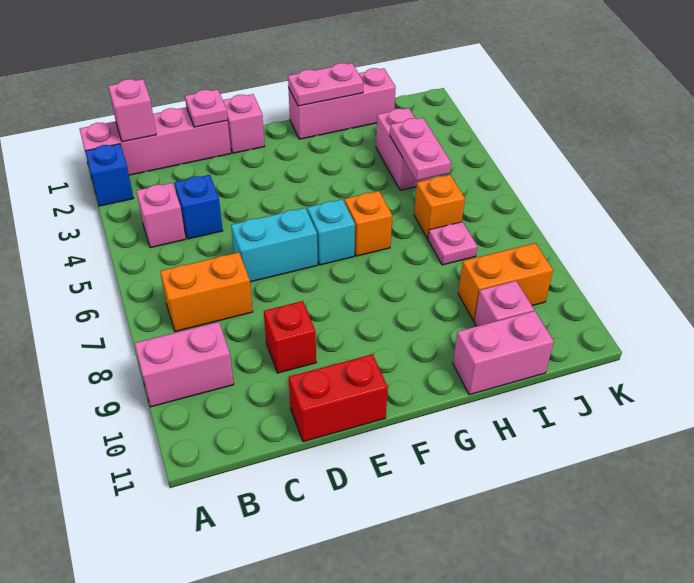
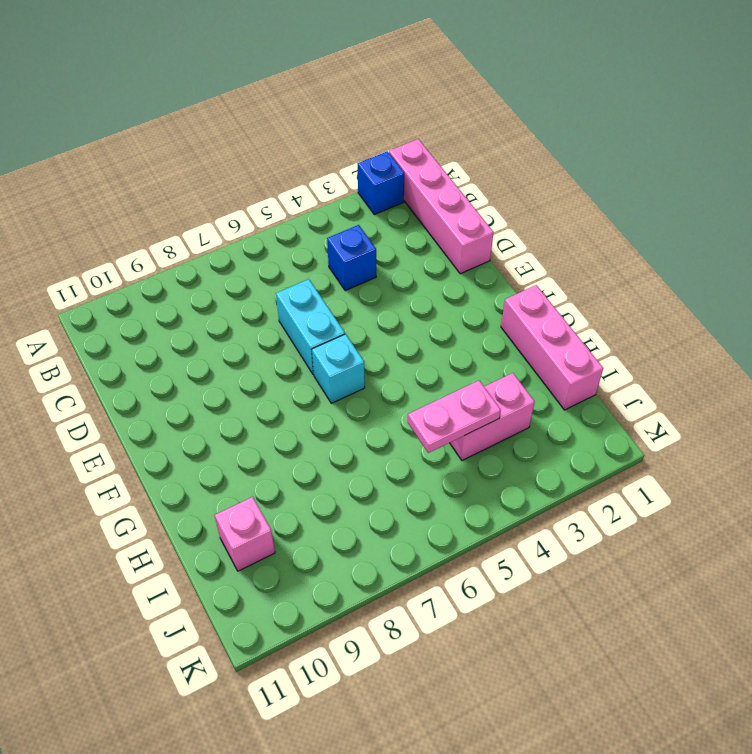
none -> pink brick A9:B9 level 1
none -> pink brick B4 level 1
none -> orange brick B7:C7 level 1

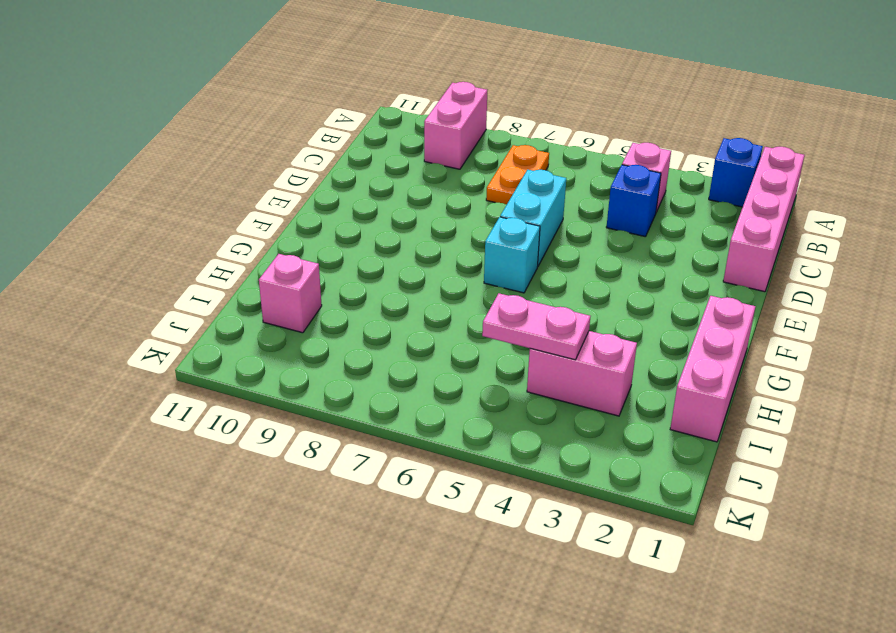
orange plate B7:C7 level 1 -> orange brick B7:C7 level 1
none -> red brick D9 level 1
none -> red brick D11:E11 level 1
none -> pink brick E1 level 1

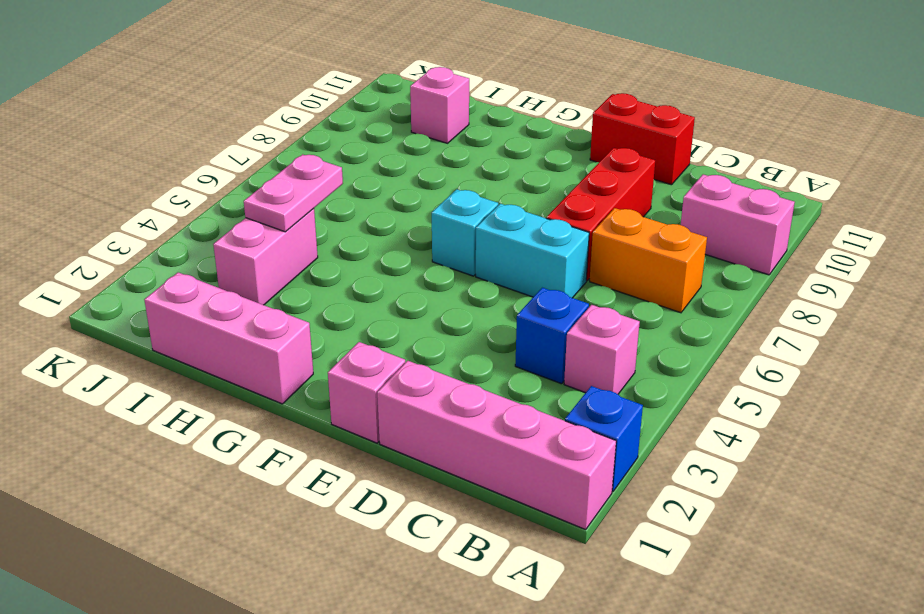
red brick D7:D9 level 1 -> red brick D9 level 1
none -> orange brick G6 level 1
none -> pink brick H11:I11 level 1
none -> orange brick I6 level 1

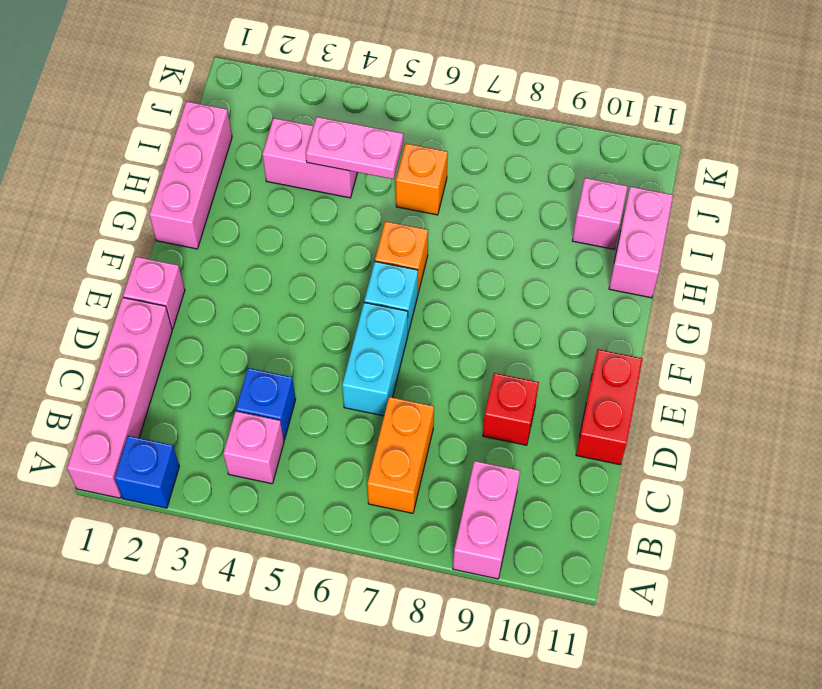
none -> pink plate I7 level 1
none -> orange brick I9:J9 level 1
none -> pink brick B1 level 2

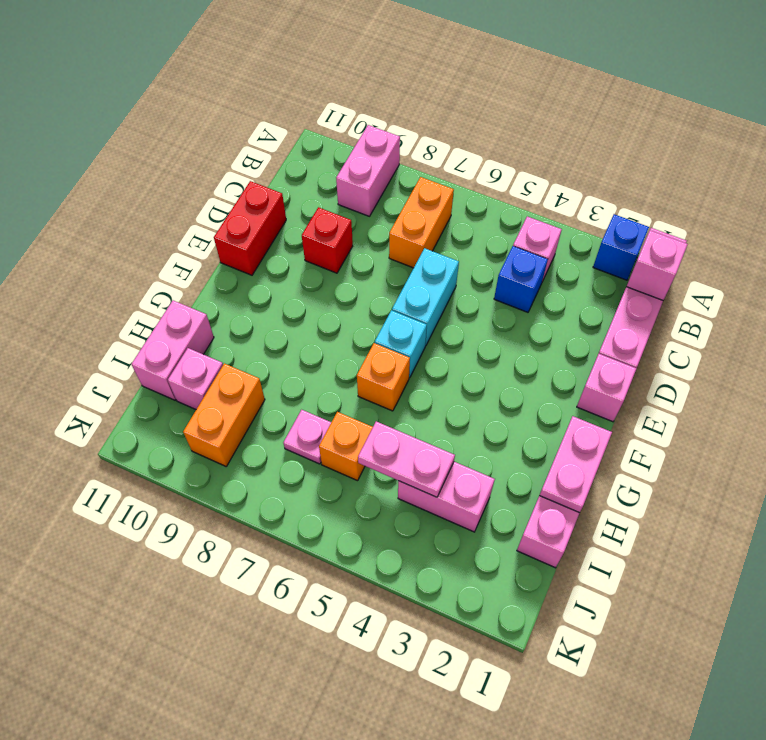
none -> pink plate D1 level 2

